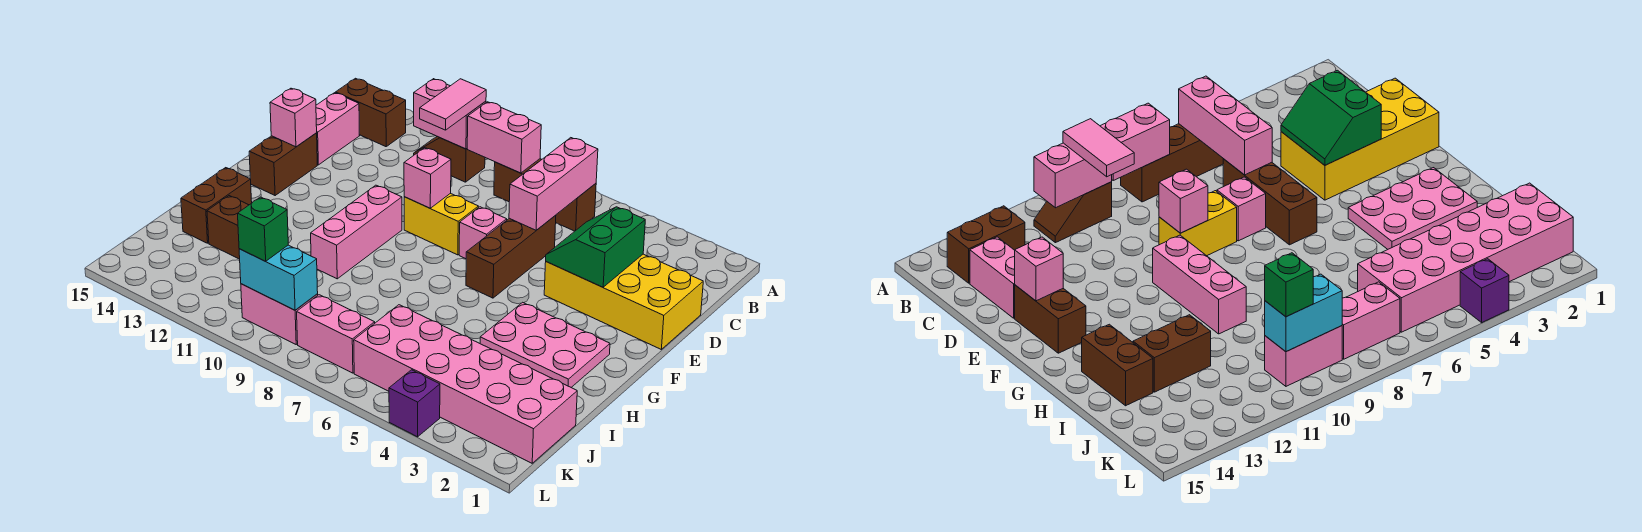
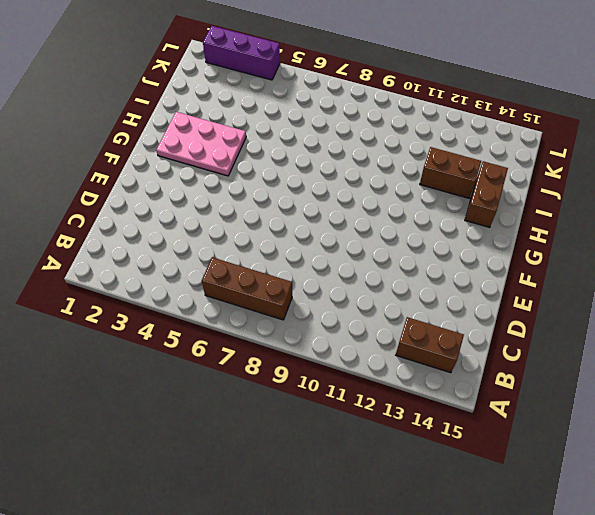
purple brick L2:L4 level 1 -> purple brick L4 level 1
none -> brown slope B10:B11 level 1 top 10
none -> pink brick C14:D14 level 1
none -> yellow brick D1:E4 level 1

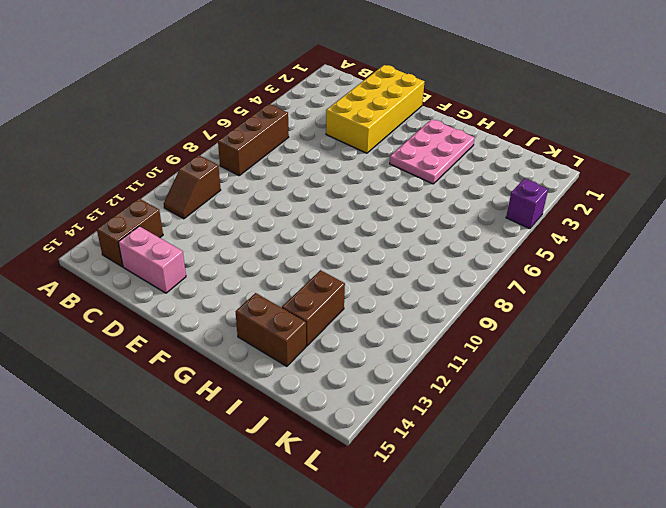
none -> brown brick D6:F6 level 1
none -> pink brick E7 level 1
none -> yellow brick E8:E9 level 1

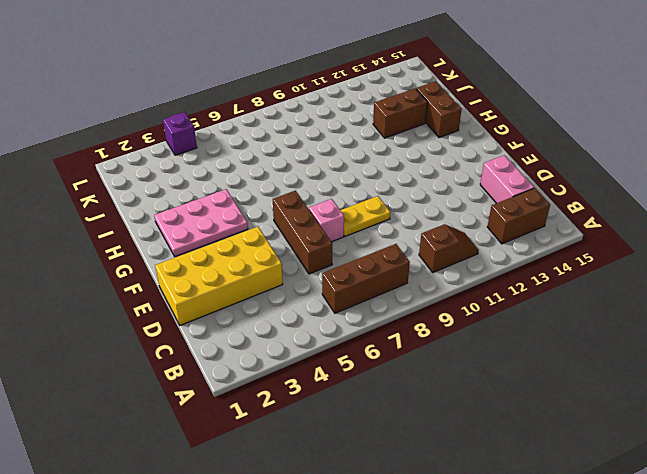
yellow plate E8:E9 level 1 -> yellow brick E8:E9 level 1
none -> brown brick E14:F14 level 1
none -> pink brick F10:H10 level 1
none -> pink brick J1:K6 level 1

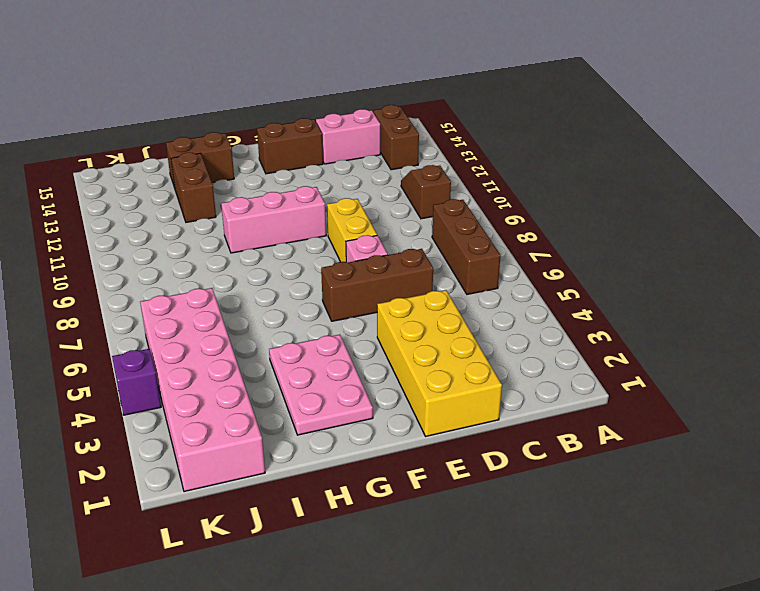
none -> pink brick K7:K8 level 1
none -> pink brick K9:K10 level 1
none -> pink brick B6:D6 level 2

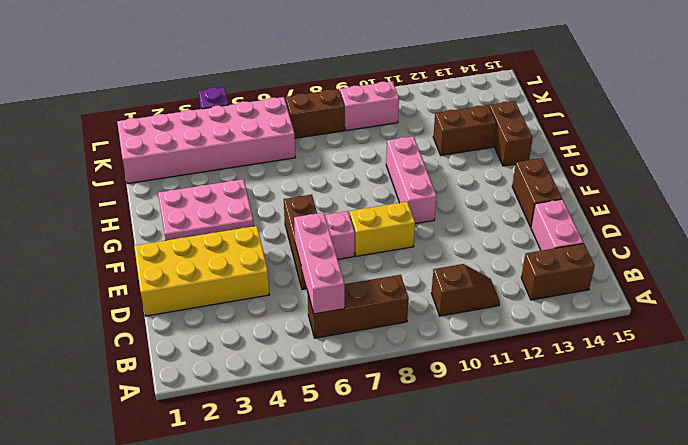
brown brick K7:K8 level 1 -> pink brick K7:K8 level 1
none -> pink brick B8:B9 level 2
none -> pink brick B10:B11 level 2
none -> green slope D3:E4 level 2 top 3

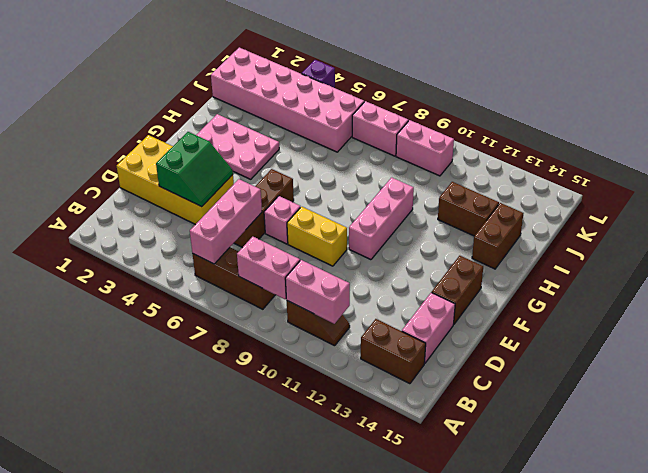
none -> pink brick E9 level 2
none -> pink brick E14 level 2
none -> cyan brick K9:K10 level 2

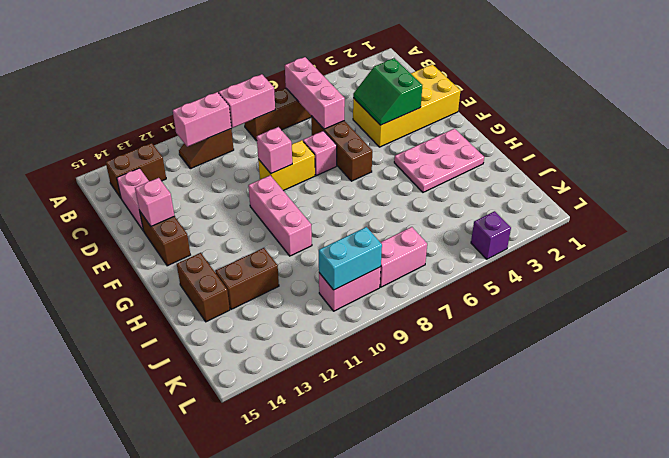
none -> pink brick J1:K6 level 1
none -> pink tile B10:C10 level 3
none -> green brick K10 level 3

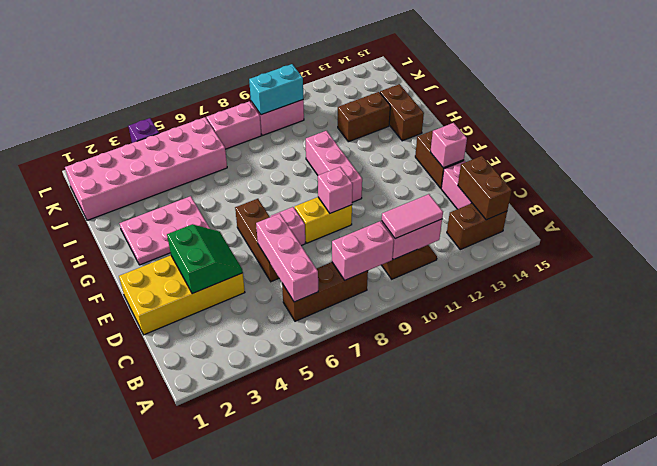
pink tile B10:B11 level 3 -> pink tile B10:C10 level 3
brown brick B14:C14 level 2 -> none
none -> green brick K10 level 3

